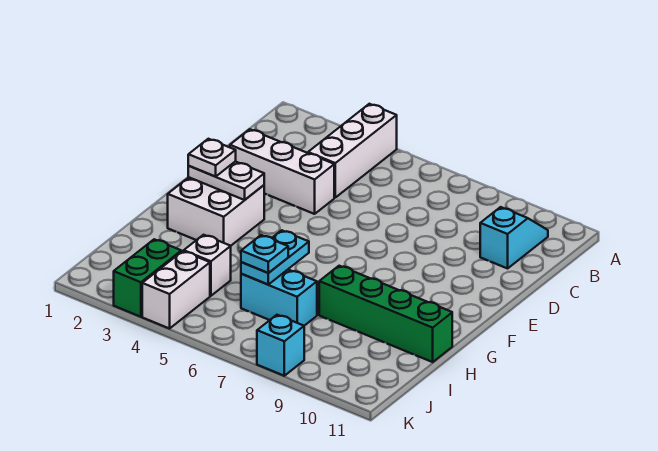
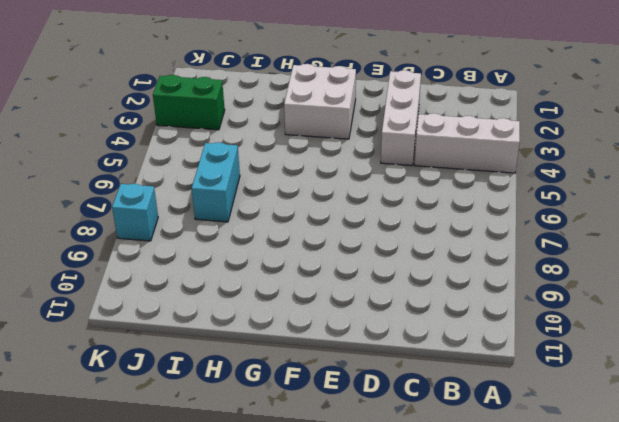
none -> cyan slope B10:C10 level 1 top C
none -> green brick H8:H11 level 1
none -> white brick I4 level 1

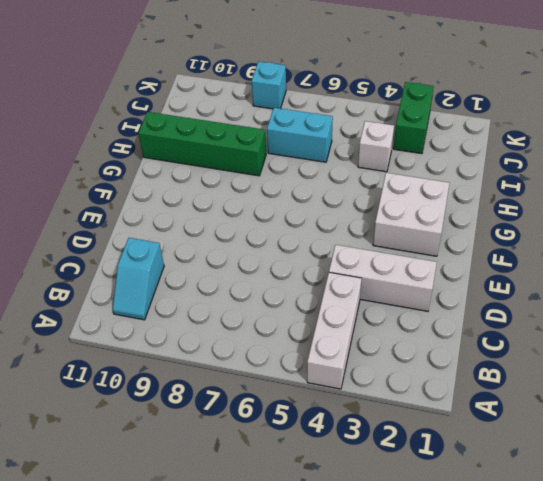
none -> white brick J4:K4 level 1
none -> white plate F2:F3 level 2
none -> cyan plate H6:I6 level 2

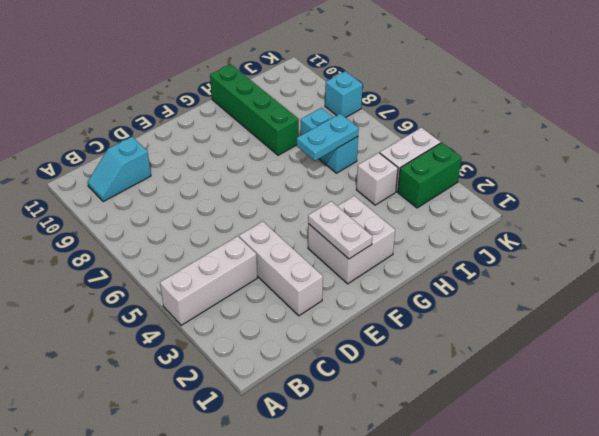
none -> white plate F2 level 3
none -> cyan plate I6 level 3

